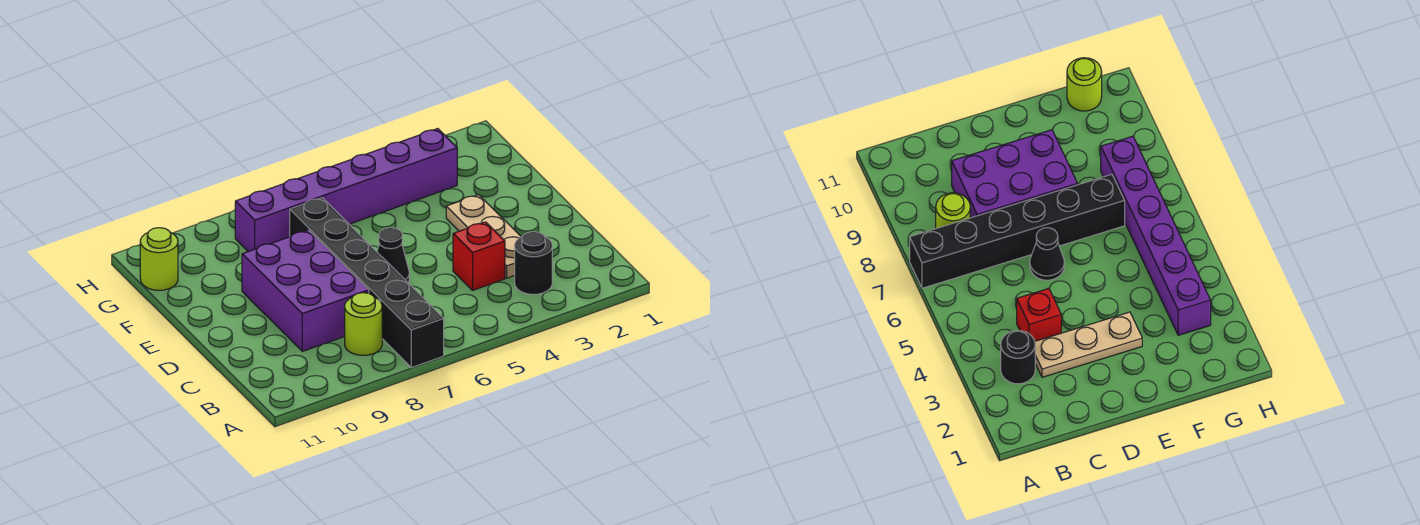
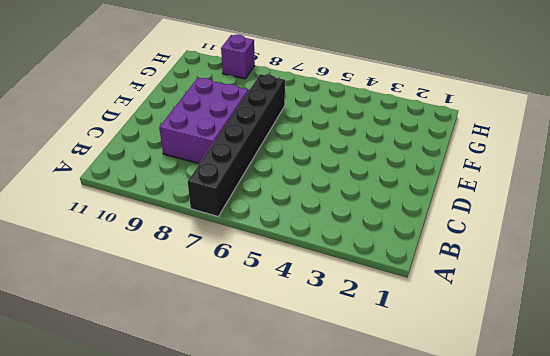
purple brick H9 level 1 -> none
none -> black round brick B3 level 1
none -> lime round brick B8 level 1

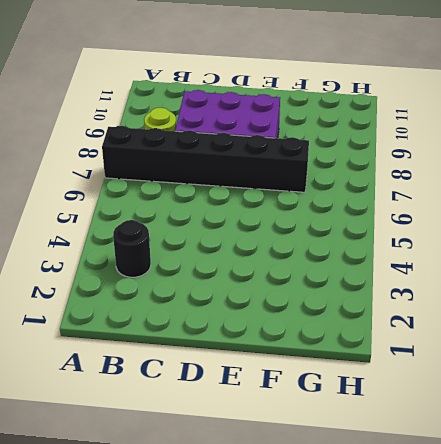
none -> tan plate C3:E3 level 1
none -> red brick C4 level 1

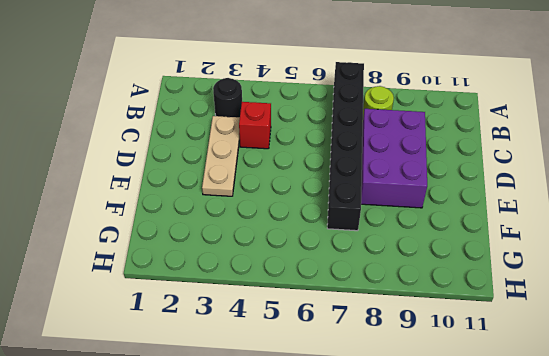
none -> black cone D6 level 1
none -> purple brick G3:G8 level 1

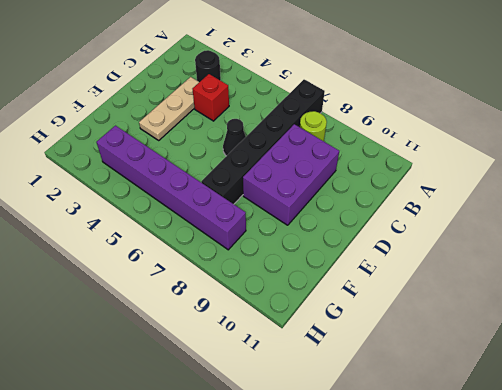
none -> lime round brick G11 level 1

